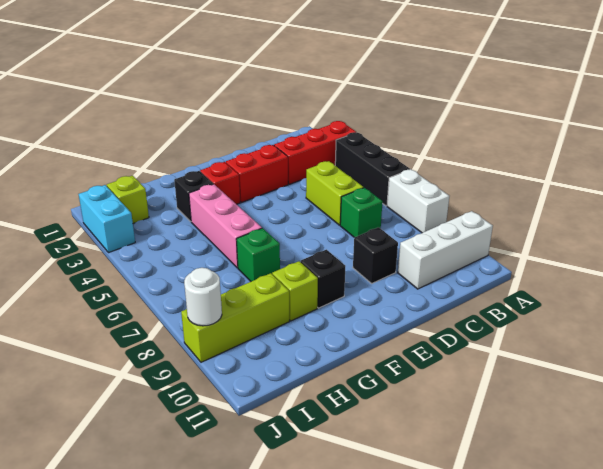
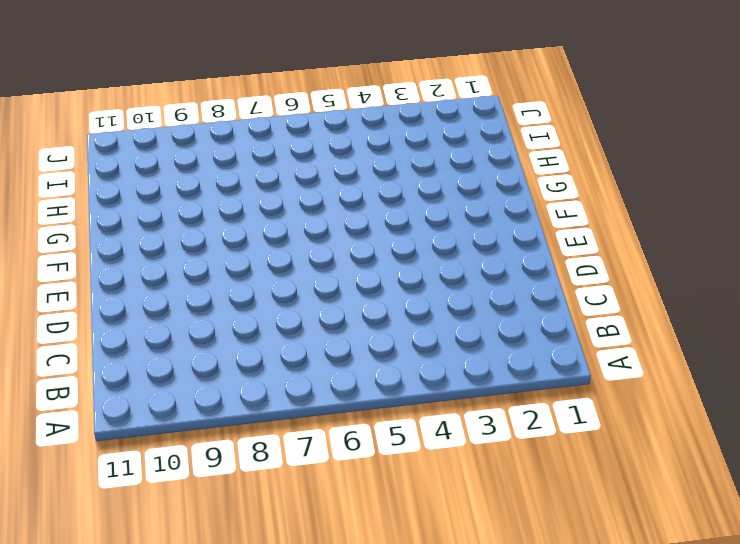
none -> red brick A3:C3 level 1
none -> black brick A4:A6 level 1
none -> white brick A7:A8 level 1

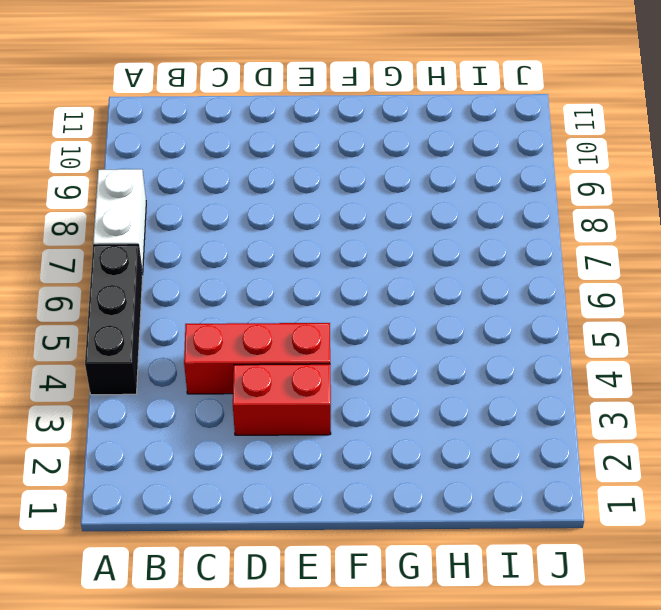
red brick C4:E4 level 1 -> red brick A3:C3 level 1
none -> white brick A10:C10 level 1
none -> lime brick C5:C6 level 1
none -> green brick C7 level 1

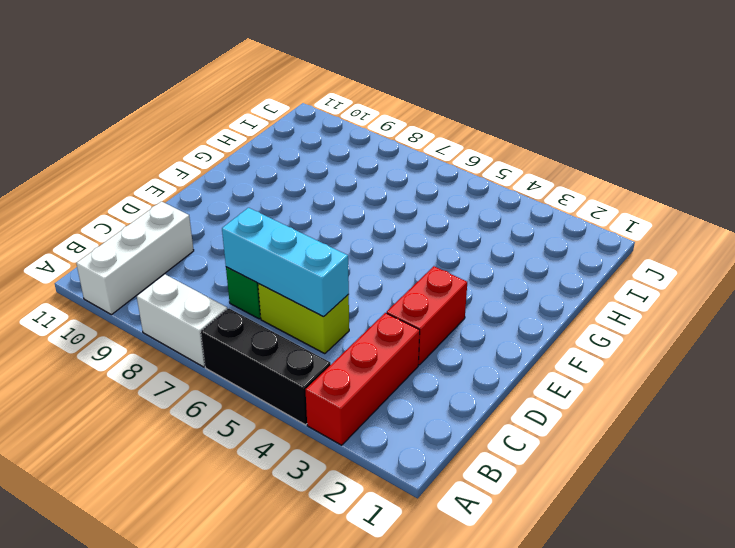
cyan brick C5:C7 level 2 -> none
none -> black brick D9 level 1
none -> red brick F3 level 1
none -> black brick F9 level 1

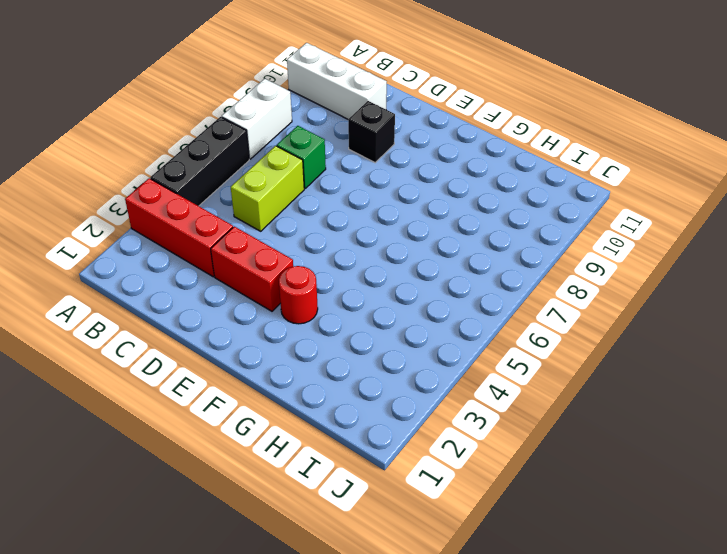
red round brick F3 level 1 -> red brick F3 level 1
none -> black brick F9 level 1
none -> black brick G3 level 1
none -> pink brick G4:G6 level 1

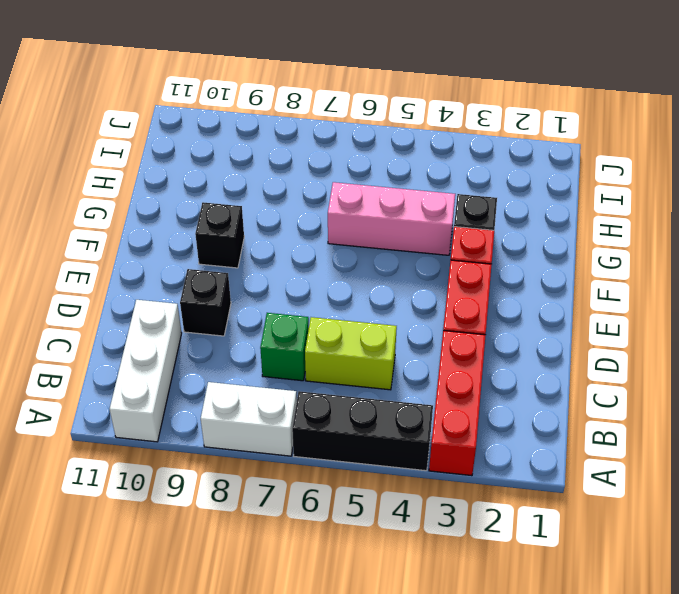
none -> green brick G7 level 1
none -> lime brick G9 level 1
none -> lime brick H9:J9 level 1

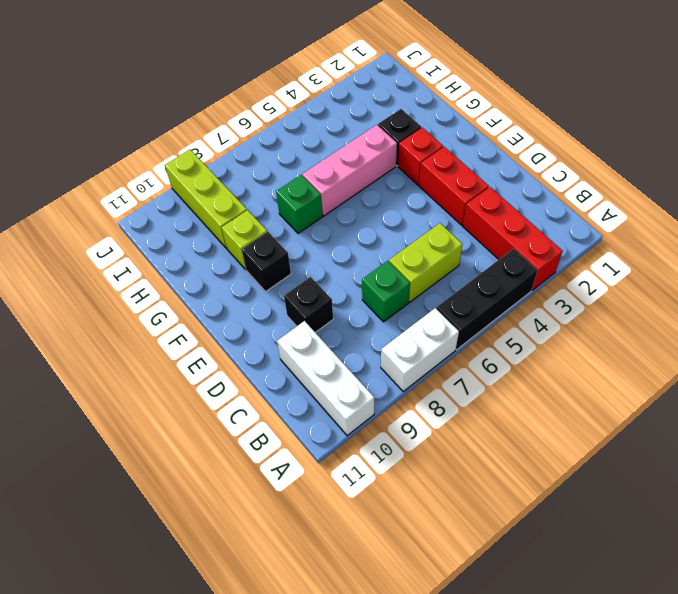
none -> lime brick I2 level 1
none -> cyan brick J2:J3 level 1
none -> white round brick J9 level 2

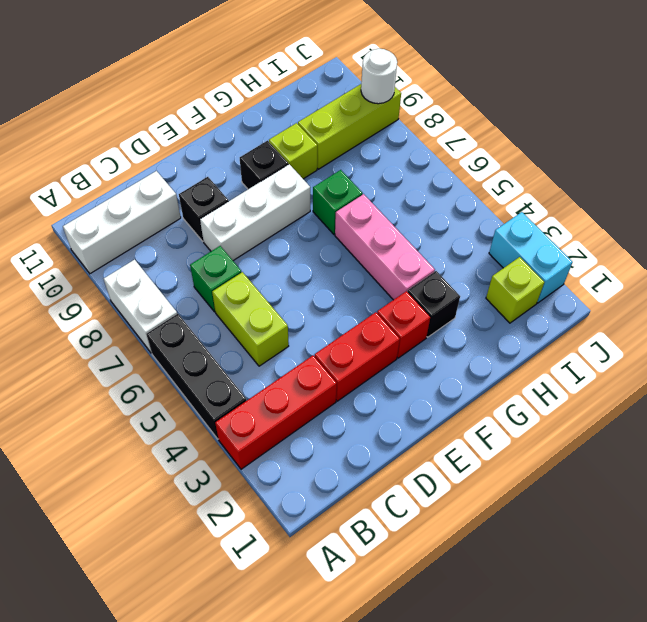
white brick D8:F8 level 1 -> none

